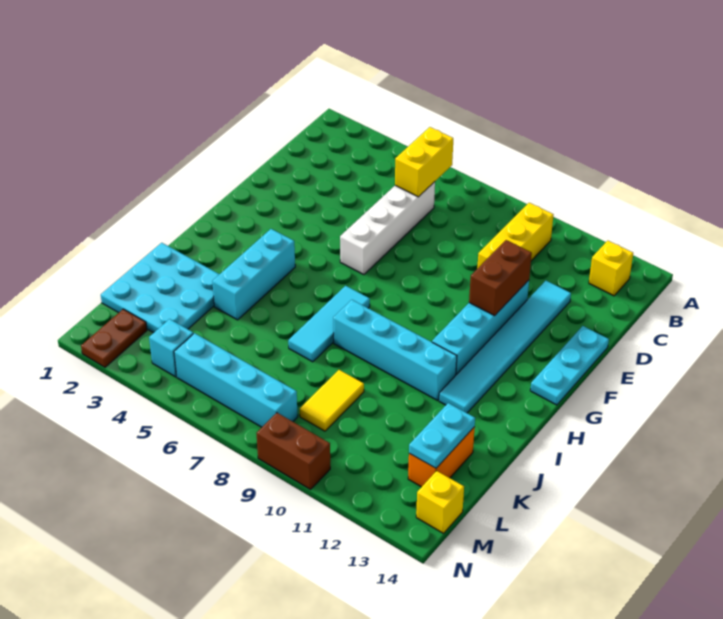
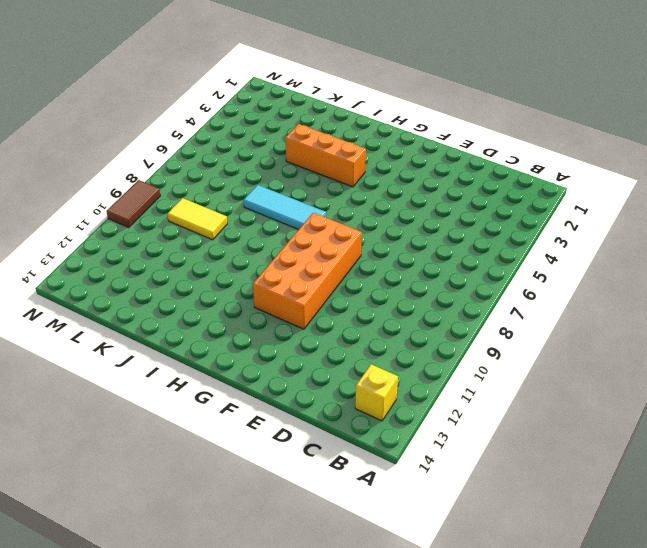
orange brick F8:G11 level 1 -> cyan brick E11:H11 level 1
orange brick H4:J4 level 1 -> cyan brick H4:J4 level 1
brown tile N9:N10 level 1 -> brown brick N9:N10 level 1
none -> yellow brick B10:D10 level 1
none -> white brick C6:F6 level 1
none -> cyan tile D12:I12 level 1

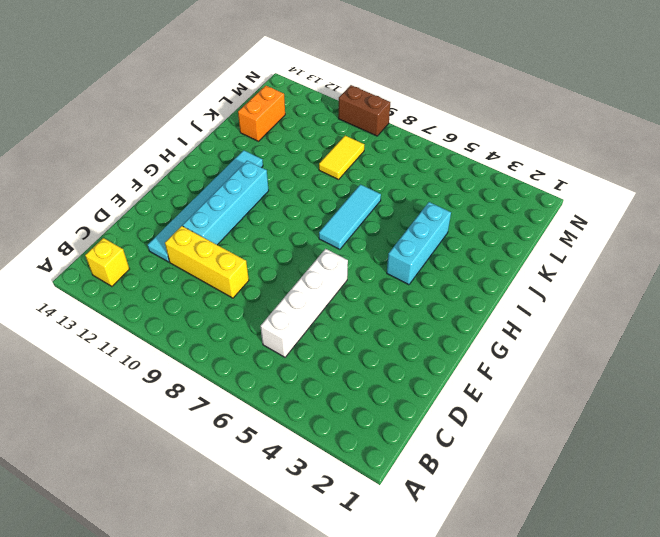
yellow brick D9:D11 level 1 -> yellow brick B10:D10 level 1
none -> cyan plate E14:G14 level 1
none -> cyan brick I8:I11 level 1
none -> cyan plate J1:L3 level 1

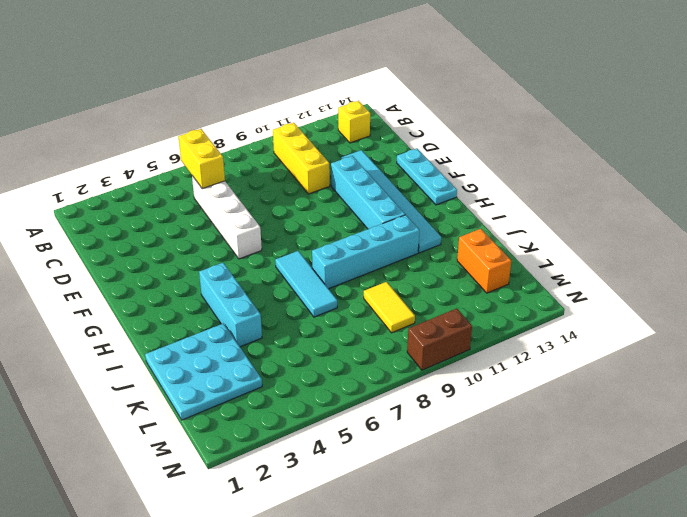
none -> brown plate M2:N2 level 1
none -> cyan brick M4 level 1
none -> cyan brick M5:M8 level 1

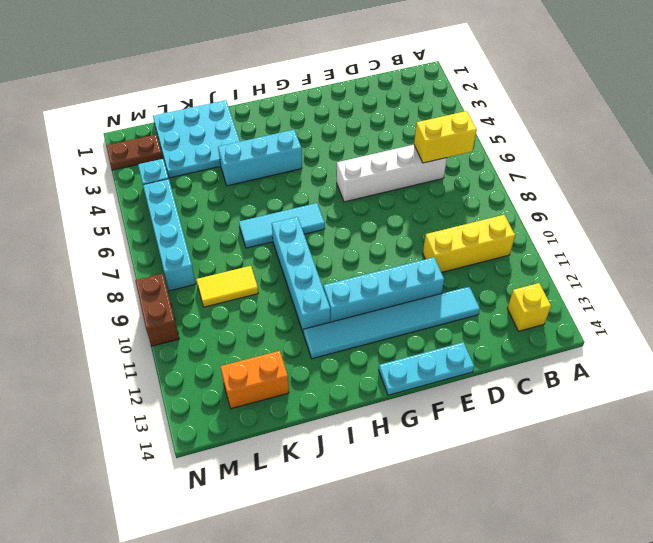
none -> yellow brick M14 level 1
none -> brown brick E11:F11 level 2
none -> cyan plate K13:L13 level 2

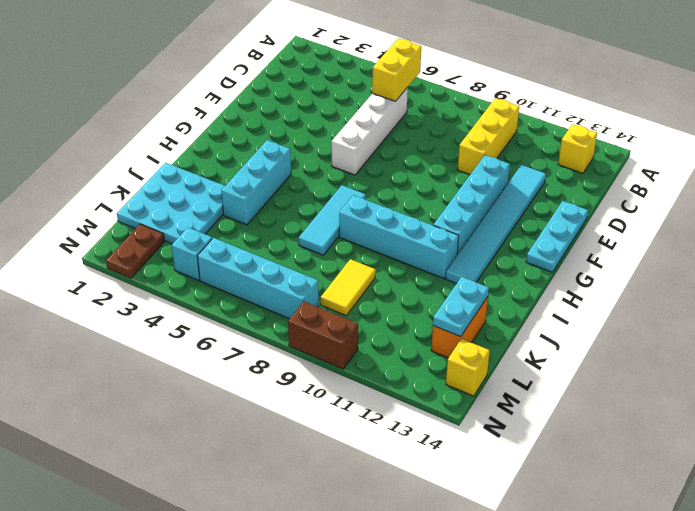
none -> brown brick E11:F11 level 2

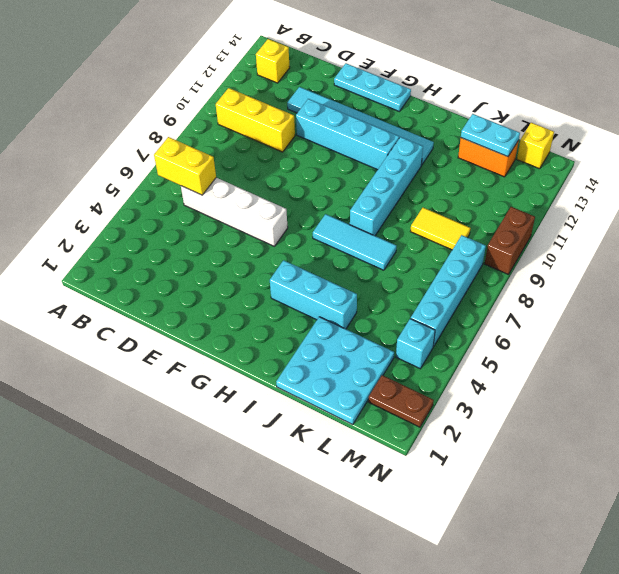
none -> brown brick E11:F11 level 2

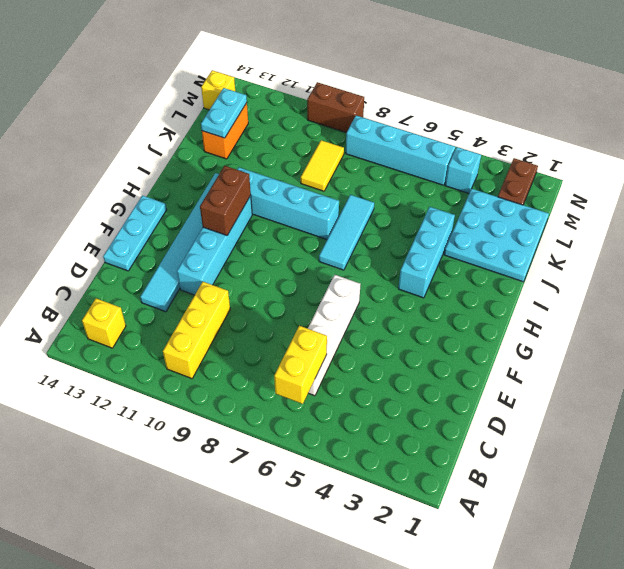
brown brick G11:H11 level 2 -> brown brick E11:F11 level 2

